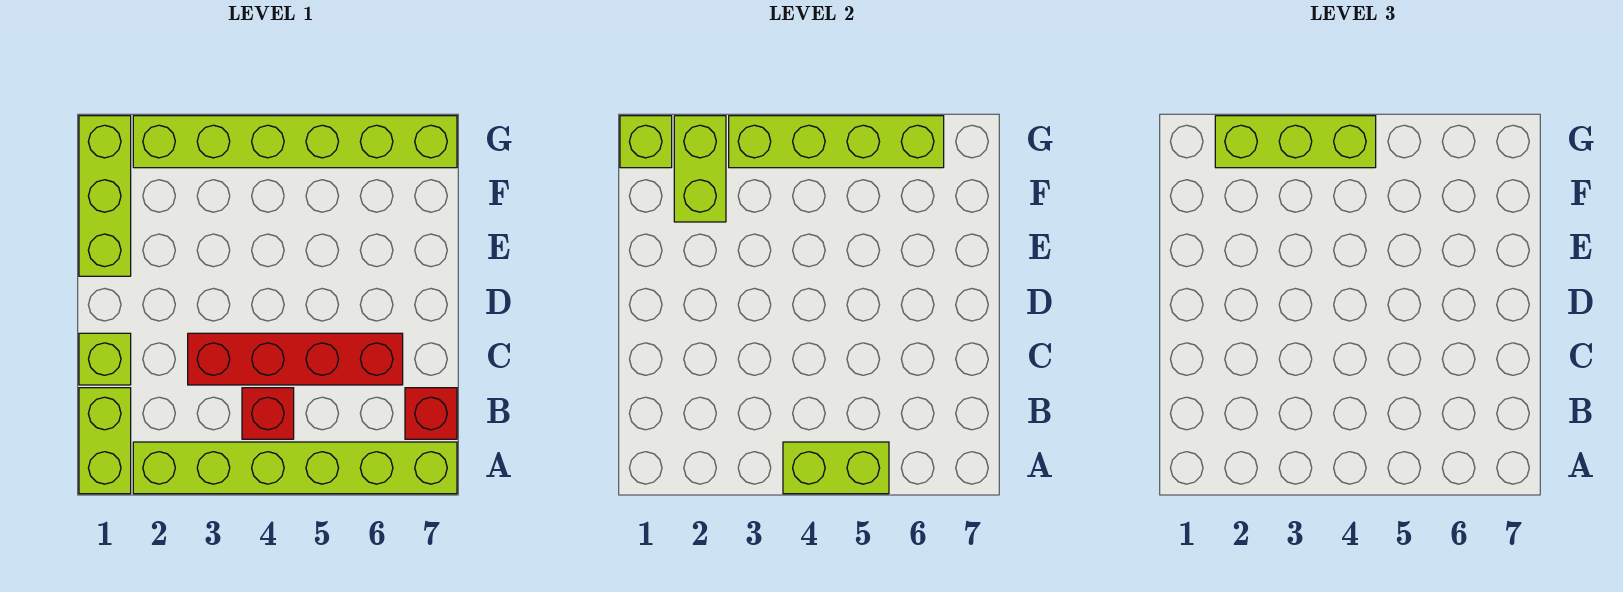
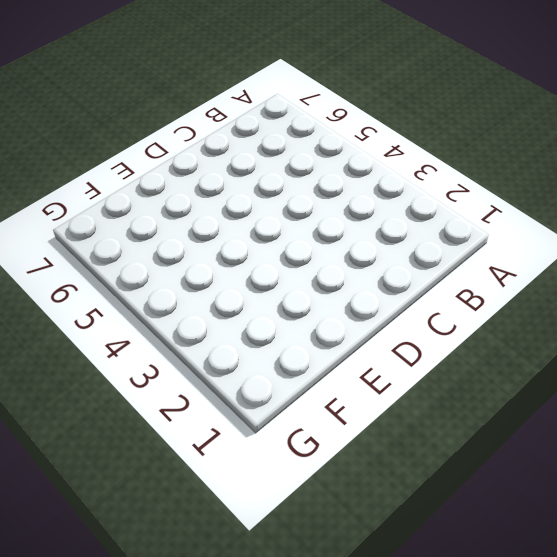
none -> lime brick A1:B1 level 1
none -> lime brick A2:A7 level 1
none -> red brick B4 level 1

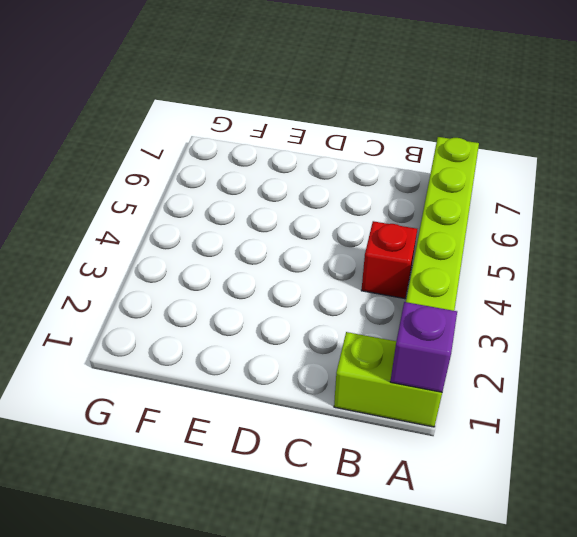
purple brick A1 level 2 -> none
none -> red brick B7 level 1
none -> lime brick C1 level 1
none -> red brick C3:C6 level 1

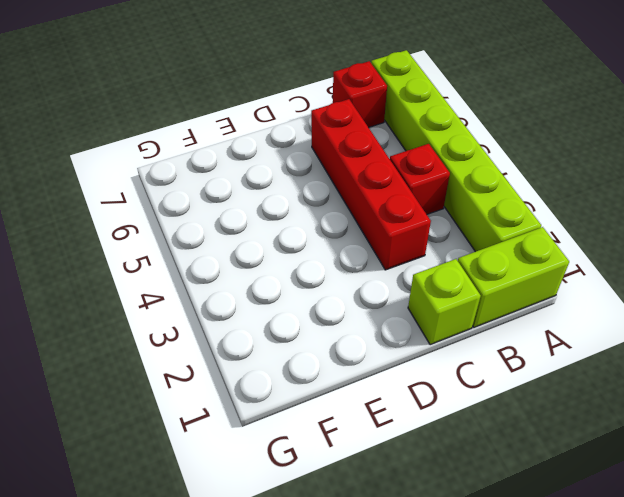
none -> lime brick E1:G1 level 1
none -> lime brick G2:G7 level 1
none -> lime brick A4:A5 level 2

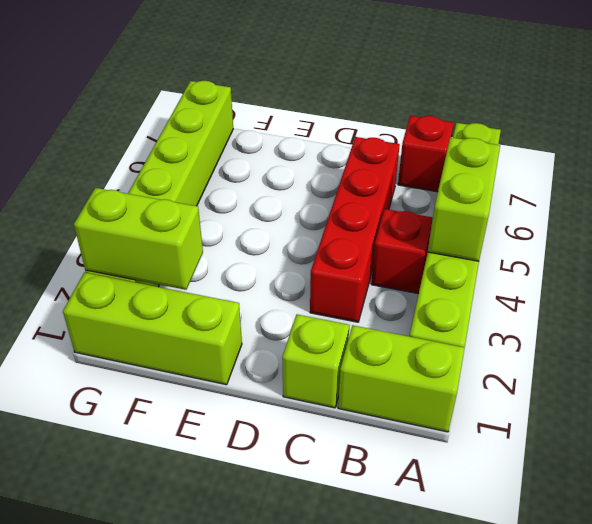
none -> lime brick G1 level 2
none -> lime brick G3:G6 level 2
none -> lime brick G2:G4 level 3

